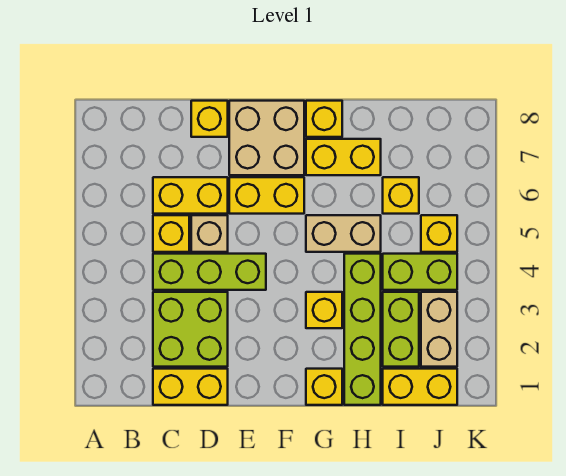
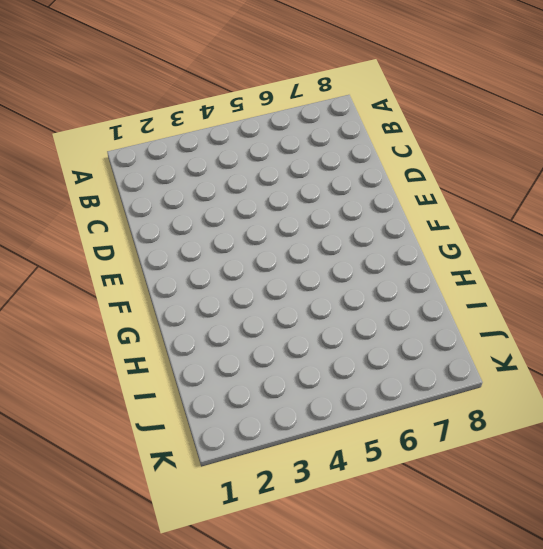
none -> yellow brick C1:D1 level 1
none -> lime brick C2:D3 level 1
none -> lime brick C4:E4 level 1

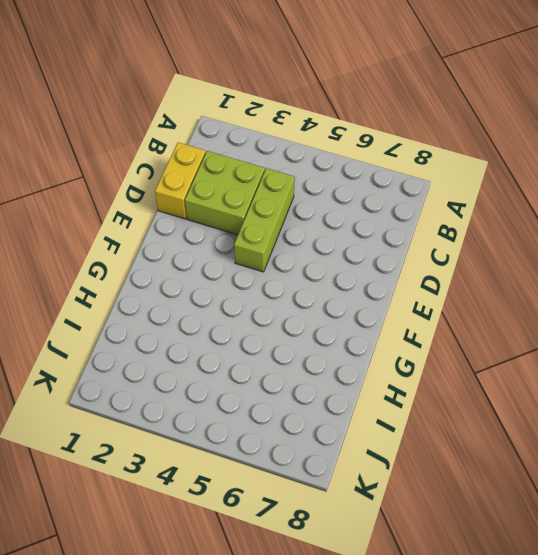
none -> yellow brick C5 level 1
none -> yellow brick C6:D6 level 1
none -> tan brick D5 level 1

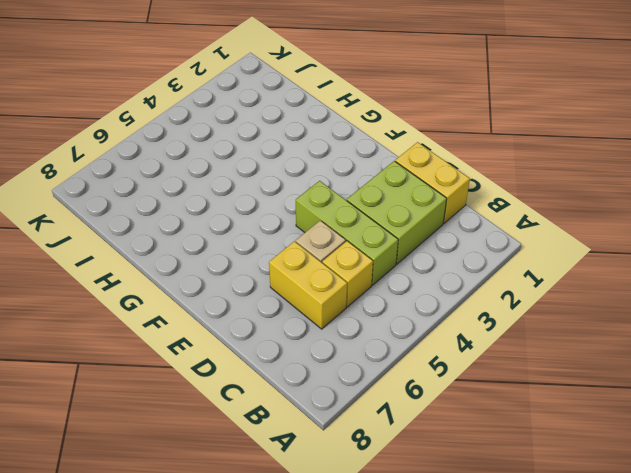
none -> yellow brick D8 level 1
none -> yellow brick E6:F6 level 1
none -> tan brick E7:F8 level 1

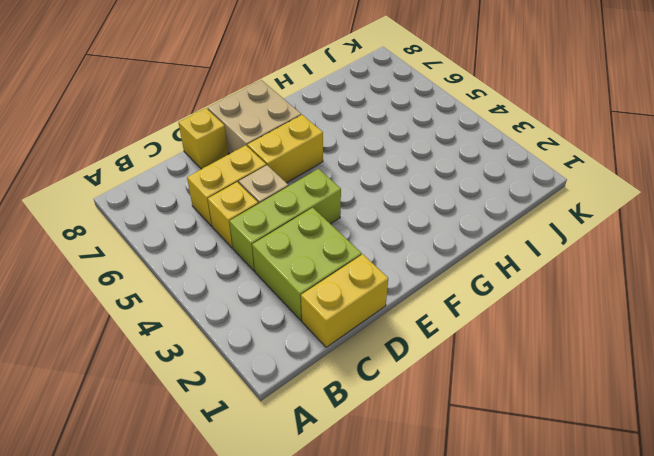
none -> yellow brick G1 level 1
none -> yellow brick G3 level 1
none -> tan brick G5:H5 level 1

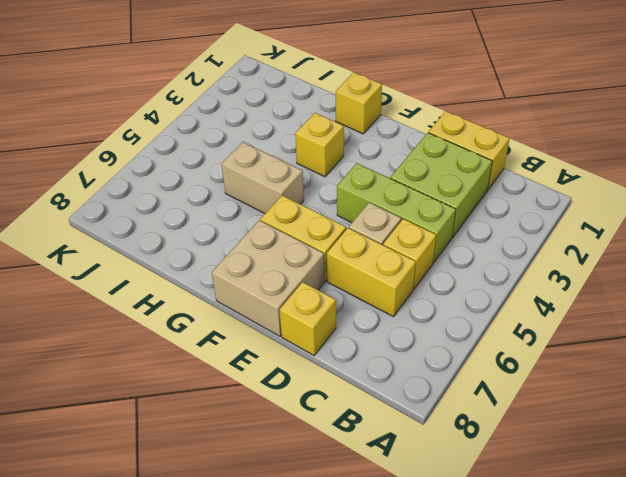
none -> yellow brick G7:H7 level 1
none -> yellow brick G8 level 1
none -> lime brick H1:H4 level 1

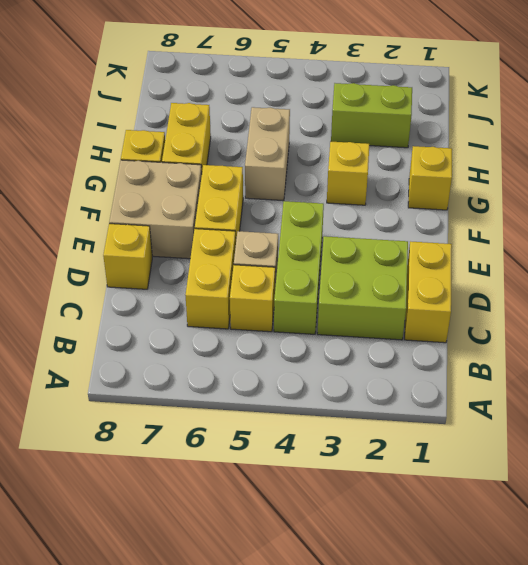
none -> lime brick H1:H4 level 1
none -> yellow brick I1:J1 level 1
none -> lime brick I4:J4 level 1

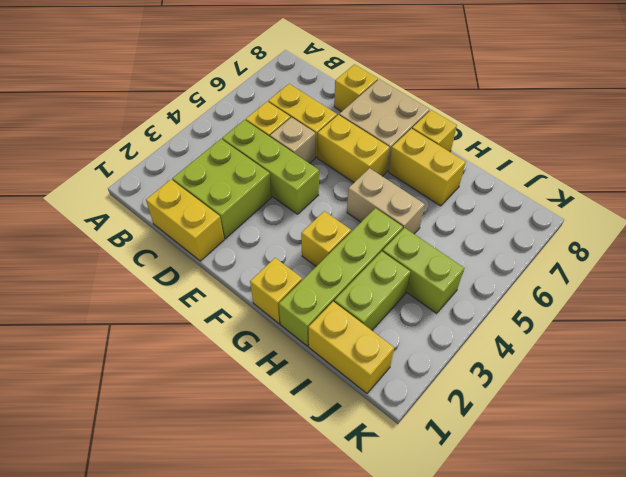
none -> yellow brick I6 level 1
none -> tan brick J2:J3 level 1
none -> yellow brick J5 level 1

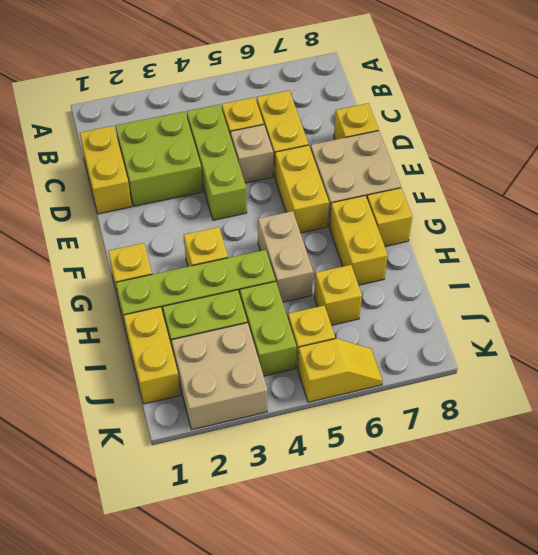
tan brick J2:K3 level 1 -> tan brick J2:J3 level 1
yellow slope K5:K6 level 1 top 5 -> none

